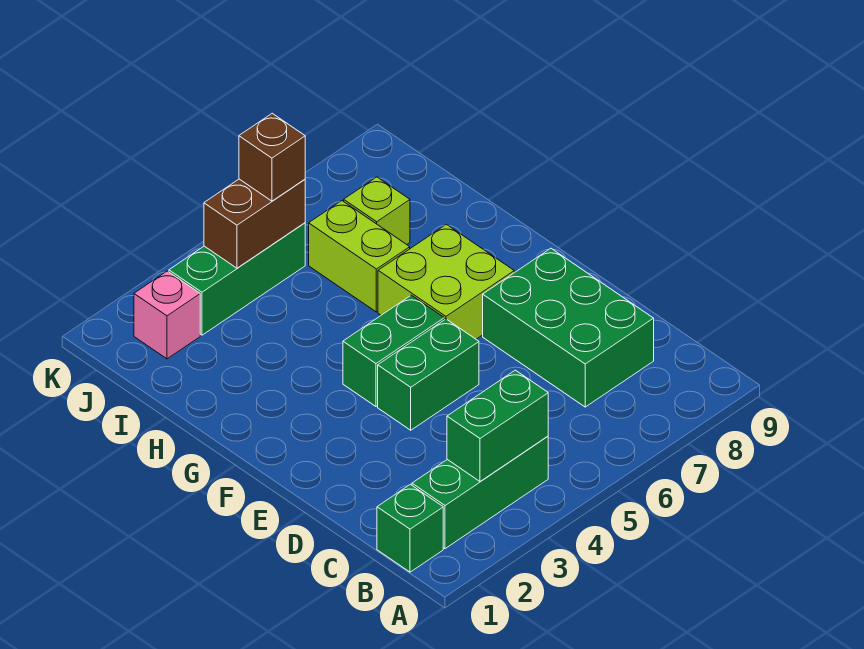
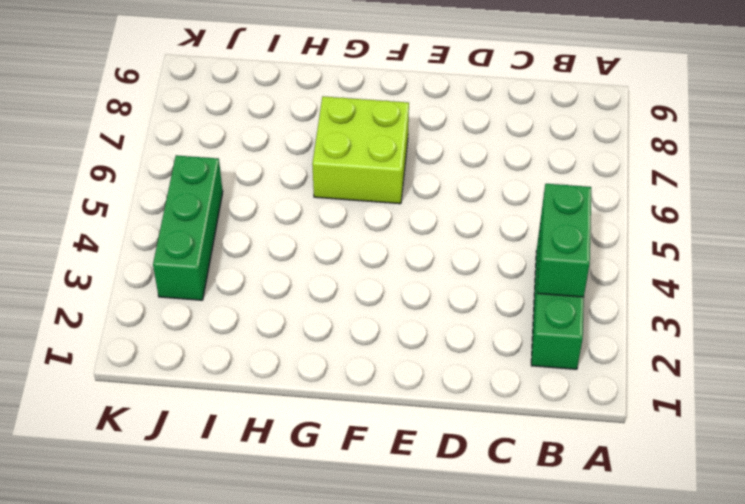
none -> green brick B1 level 1
none -> green brick C7:E8 level 1
none -> green brick E4:E5 level 1

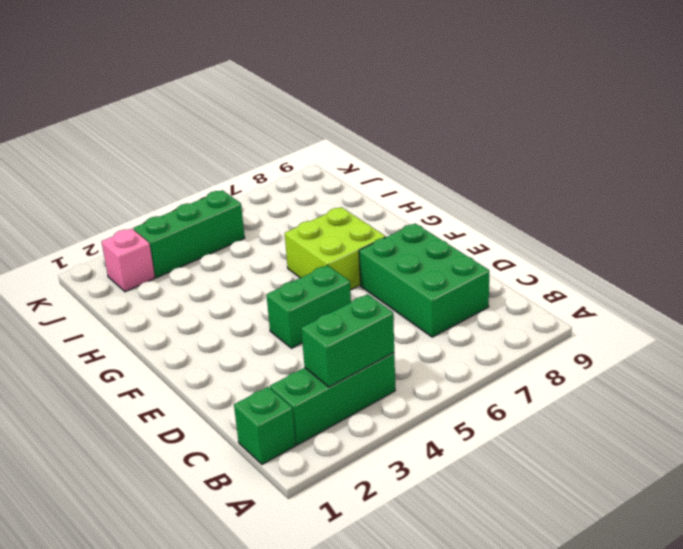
none -> green brick F4:F5 level 1
none -> lime brick H6:I6 level 1
none -> lime brick I7 level 1

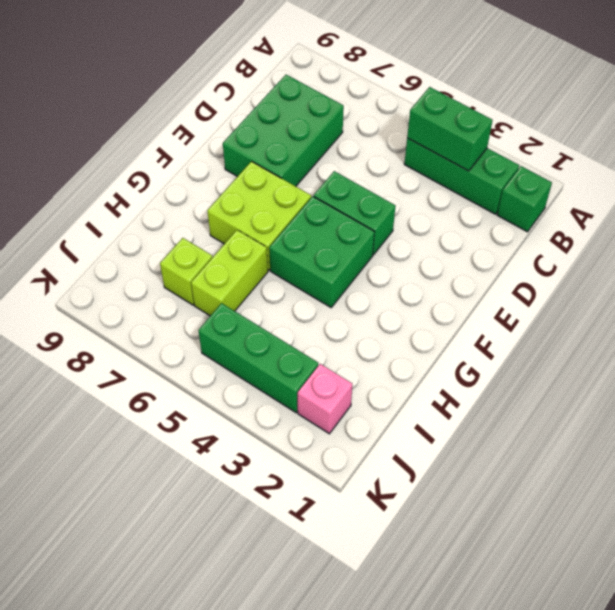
green brick F4:G5 level 1 -> green brick F4:F5 level 1
none -> brown brick J4:J5 level 2
none -> brown brick J5 level 3

